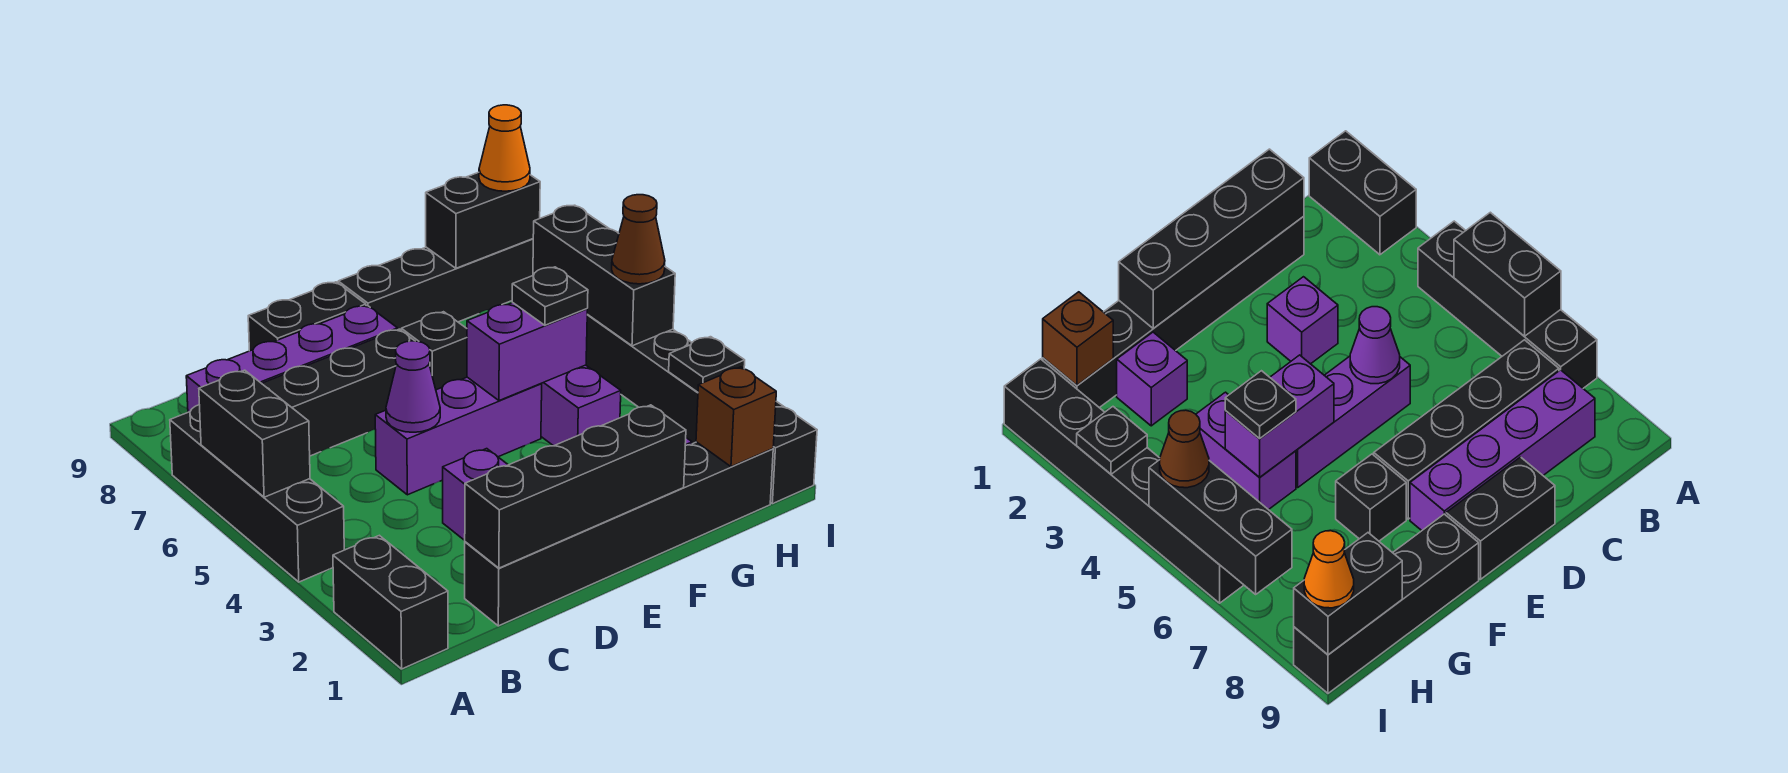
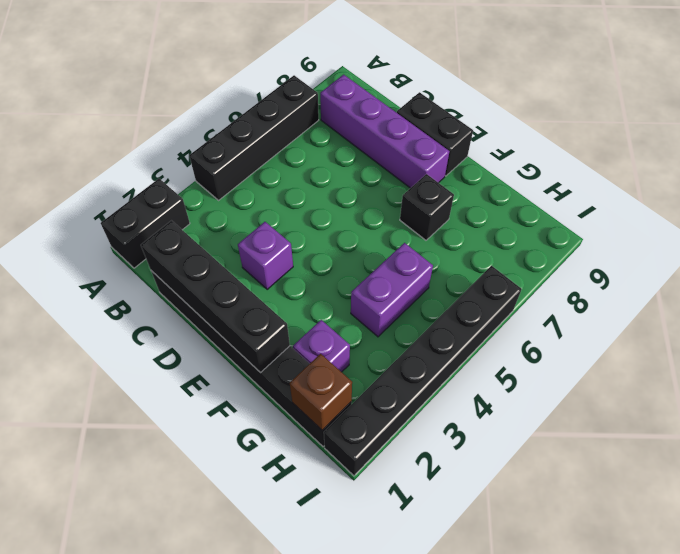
none -> black brick B7:E7 level 1
none -> purple brick D5:F5 level 1
none -> black brick F9:I9 level 1

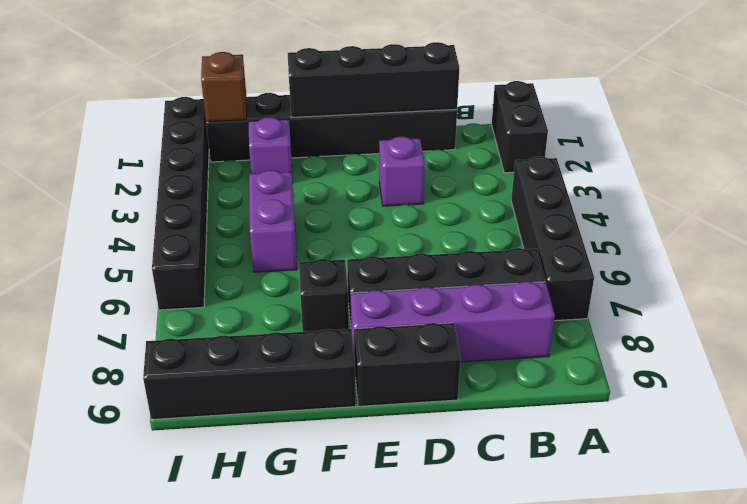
none -> purple brick D5:F5 level 1
none -> black brick A5:A6 level 2
none -> purple cone D5 level 2

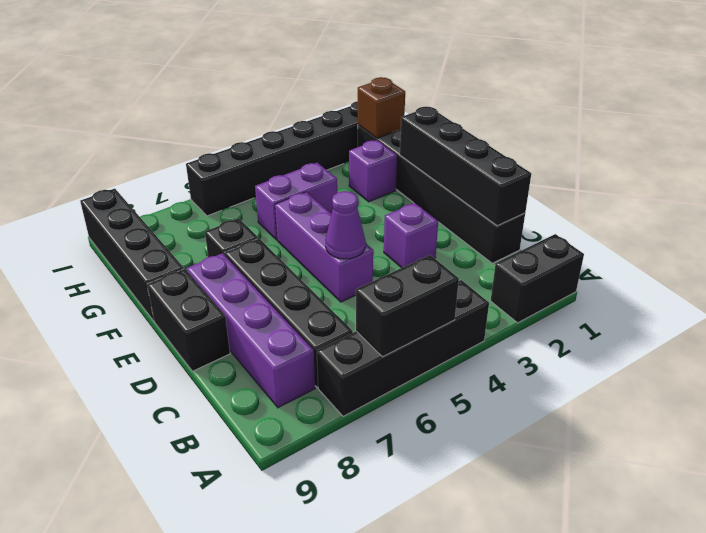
none -> purple brick F5:G5 level 2
none -> black brick H9:I9 level 2
none -> black plate I3 level 2

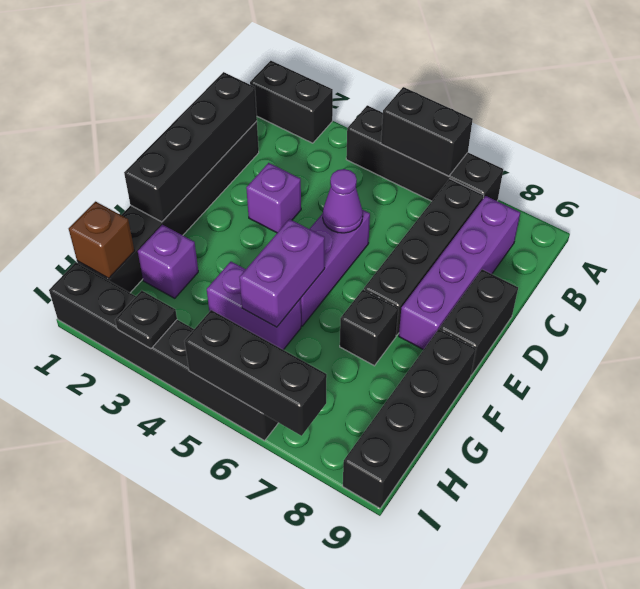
none -> black brick H9:I9 level 2
none -> black plate G5 level 3
none -> brown cone I5 level 3

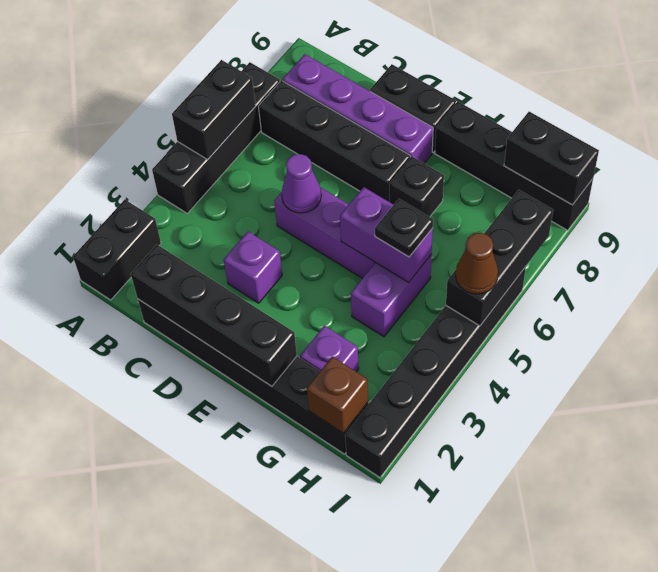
none -> black plate I3 level 2
none -> orange cone I9 level 3

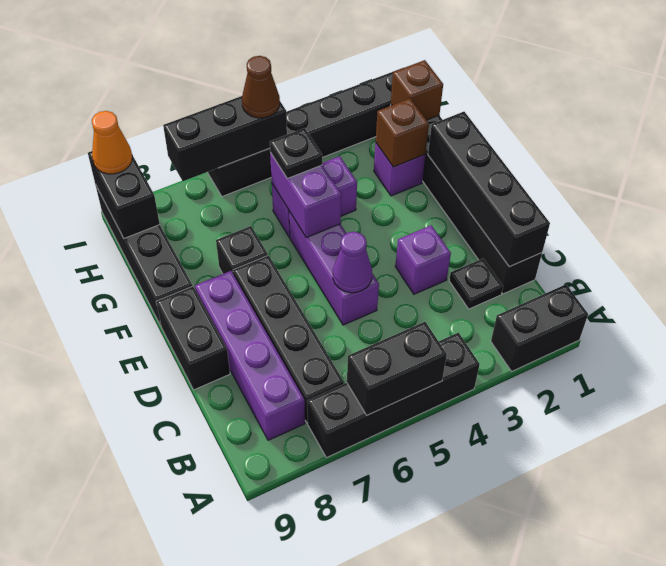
black plate C2 level 1 -> black plate I3 level 2
brown brick G2 level 2 -> none

